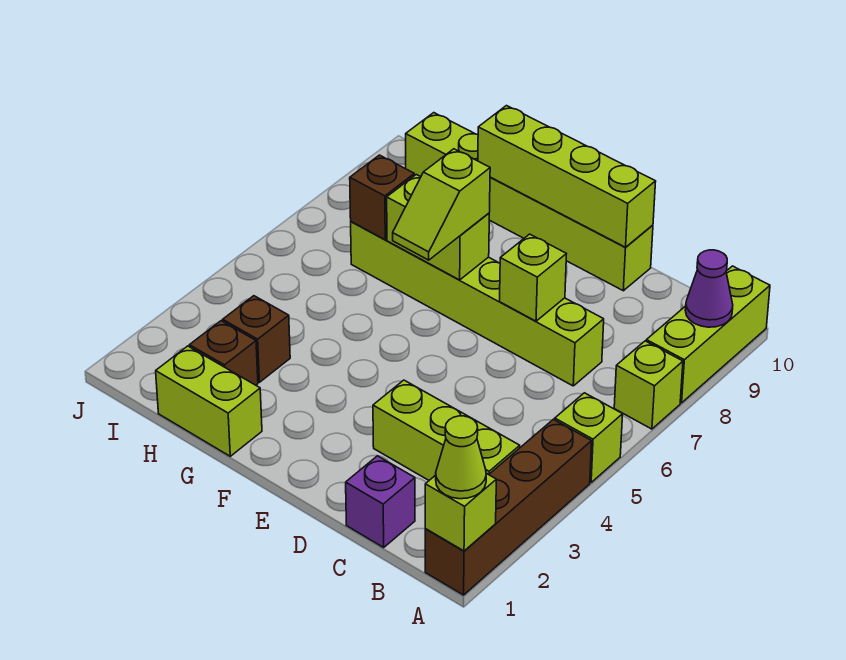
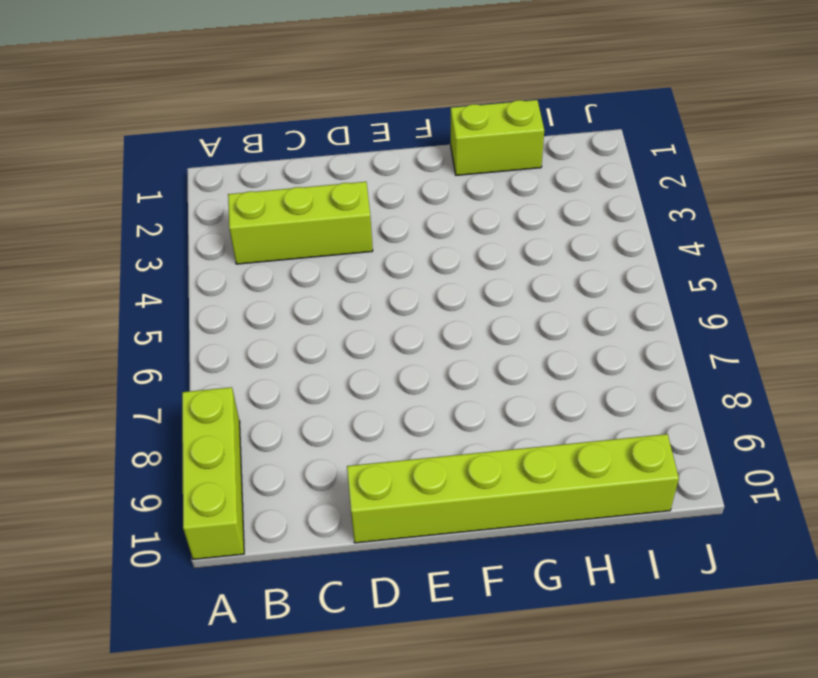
none -> brown brick A1:A4 level 1
none -> lime brick A5 level 1
none -> lime brick A7 level 1

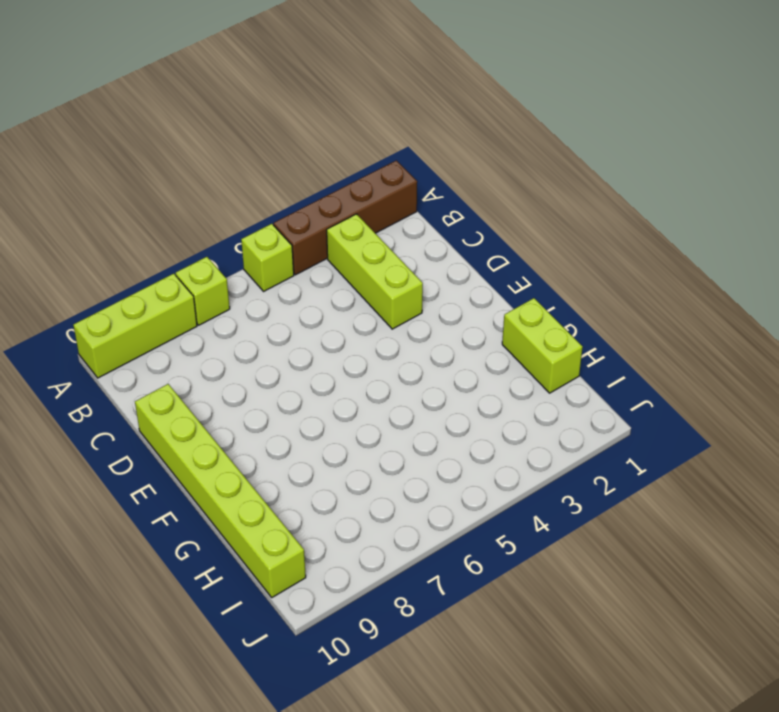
none -> purple brick C1 level 1
none -> lime brick C7:H7 level 1
none -> brown brick H2 level 1

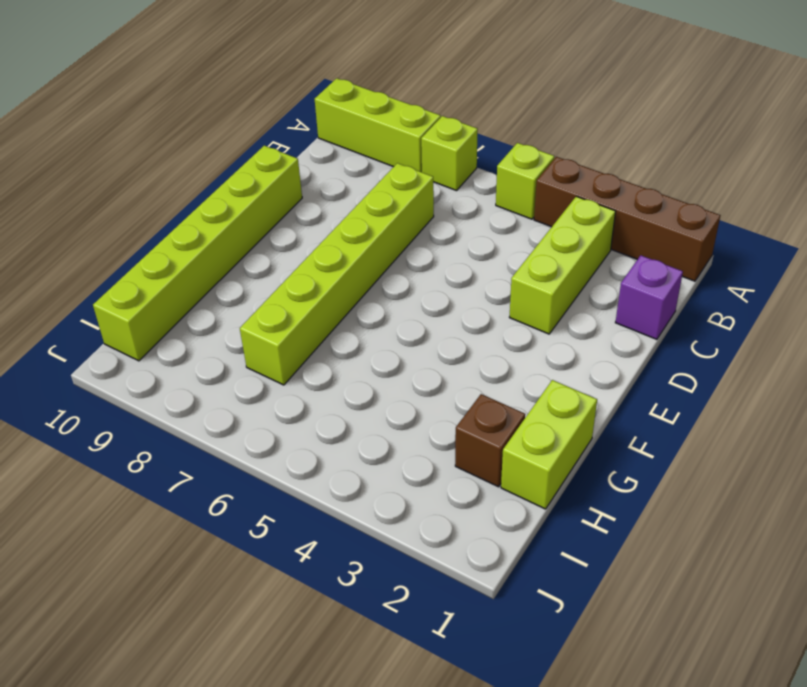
none -> brown brick H3 level 1
none -> lime brick A1 level 2
none -> purple cone A9 level 2

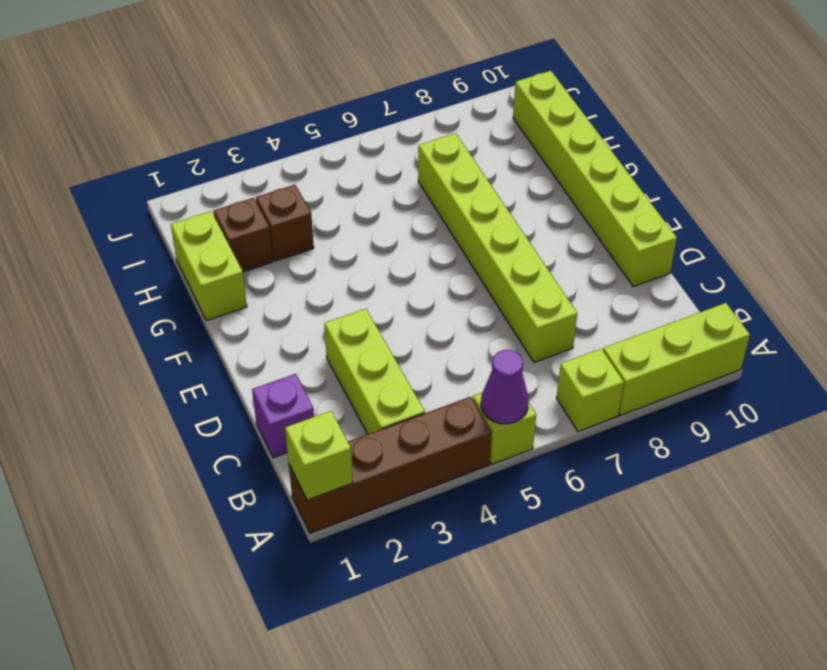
purple cone A5 level 2 -> purple cone A9 level 2
none -> lime brick D7 level 2
none -> lime brick D10:G10 level 2
none -> lime brick F7:G7 level 2

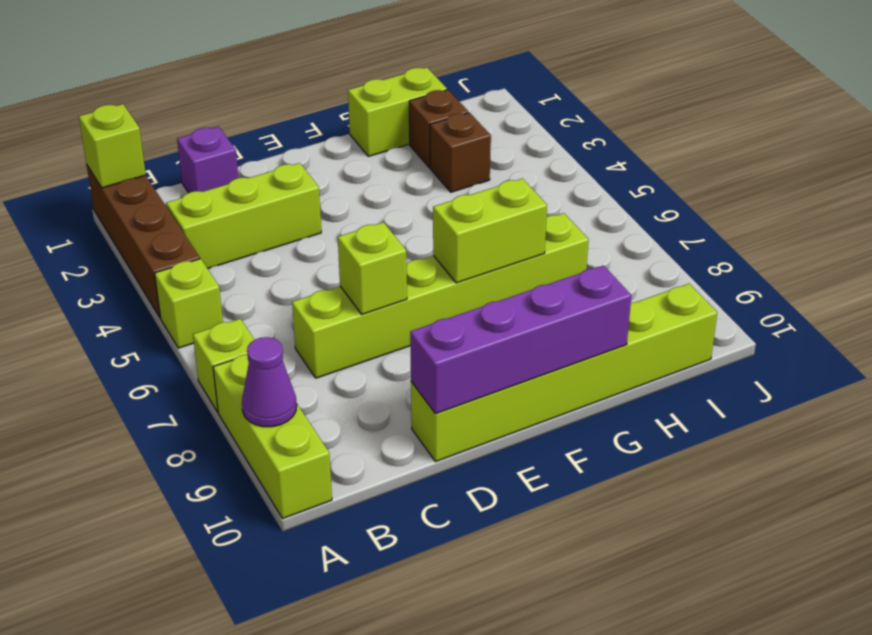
purple brick D10:G10 level 2 -> lime brick D10:G10 level 2
none -> brown brick H7 level 2
none -> lime cone A1 level 3
none -> lime slope F6:F7 level 3 top 7

